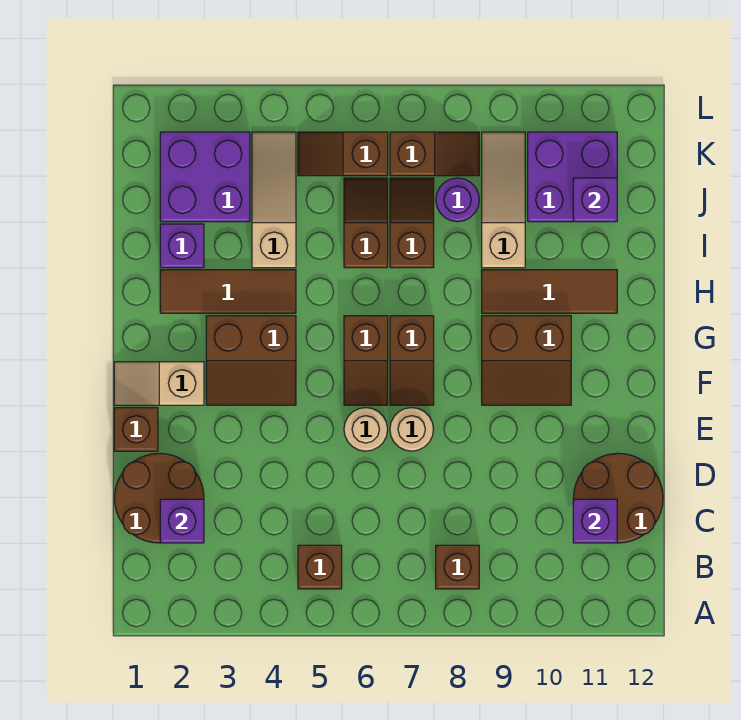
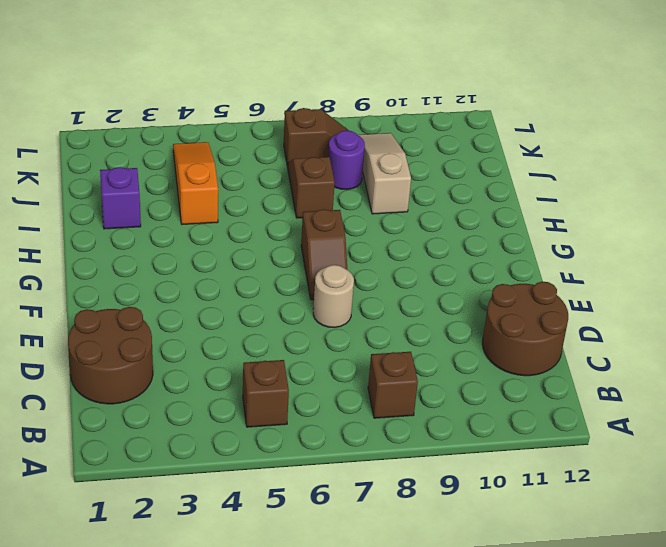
orange slope I4:K4 level 1 top I -> tan slope I4:K4 level 1 top I
none -> brown brick E1 level 1
none -> tan round brick E6 level 1
none -> tan slope F1:F2 level 1 top 2

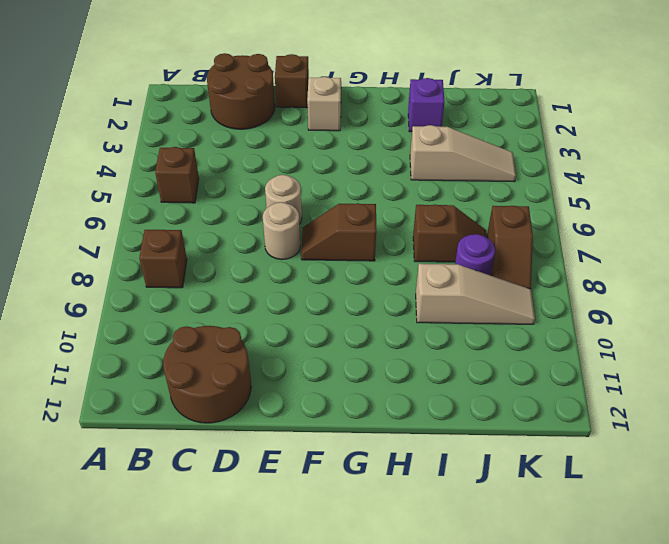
none -> brown slope F3:G4 level 1 top G
none -> brown slope F6:G6 level 1 top G
none -> brown slope F9:G10 level 1 top G

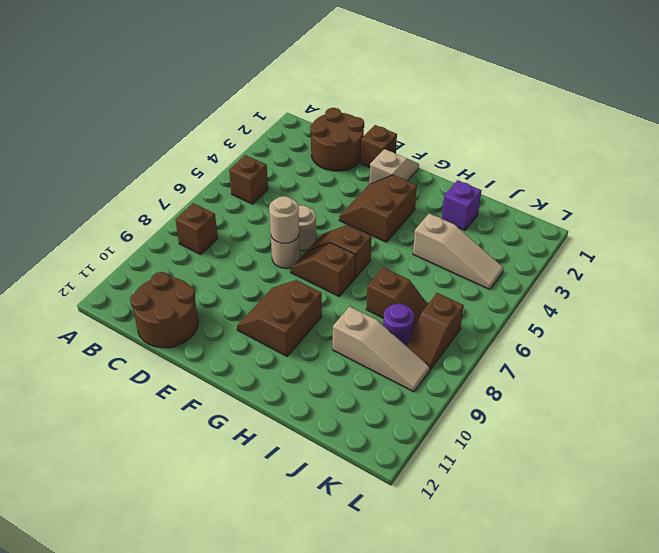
tan round brick E7 level 2 -> none
none -> brown tile H2:H4 level 1
none -> brown tile H9:H11 level 1
none -> brown slope I6:J6 level 1 top I

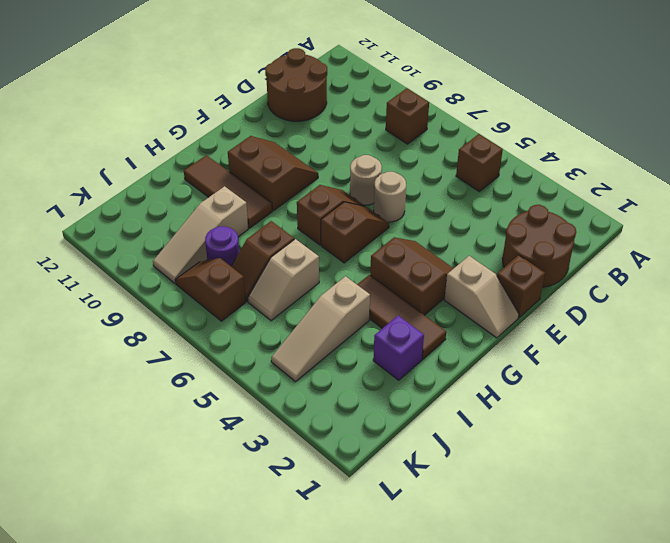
tan slope I6:J6 level 1 top I -> brown slope I6:J6 level 1 top I
none -> purple brick J2:K3 level 1
none -> purple brick J10:K11 level 1
none -> brown slope K5:K6 level 1 top 6

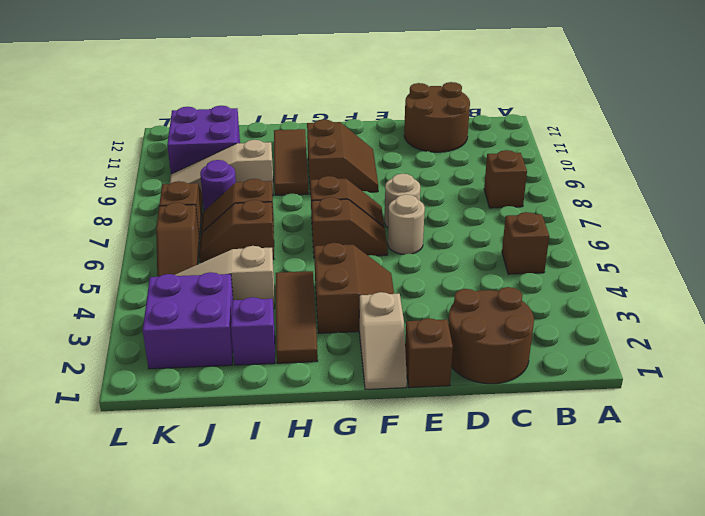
none -> purple brick C2 level 2
none -> purple brick C11 level 2
none -> purple brick J11 level 2

